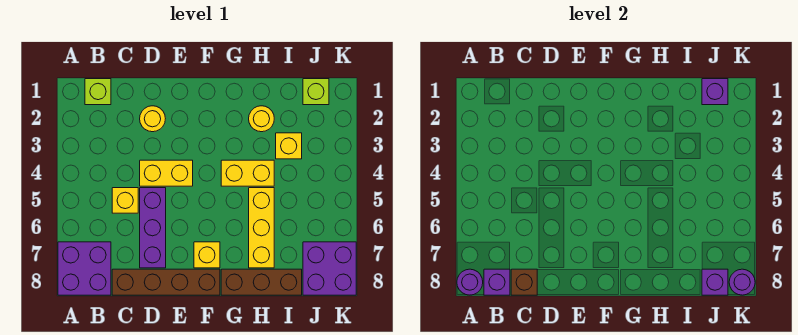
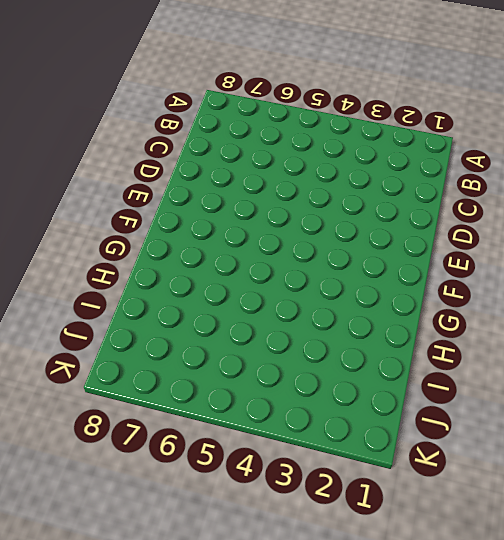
none -> purple brick A7:B8 level 1
none -> lime brick B1 level 1
none -> yellow brick C5 level 1

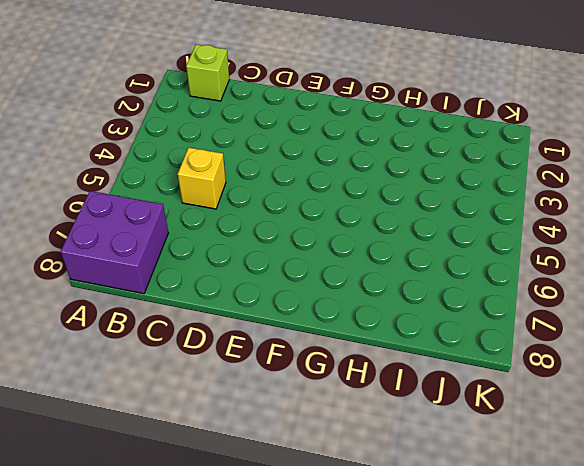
none -> brown brick C8:F8 level 1
none -> yellow round brick D2 level 1
none -> yellow brick D4:E4 level 1

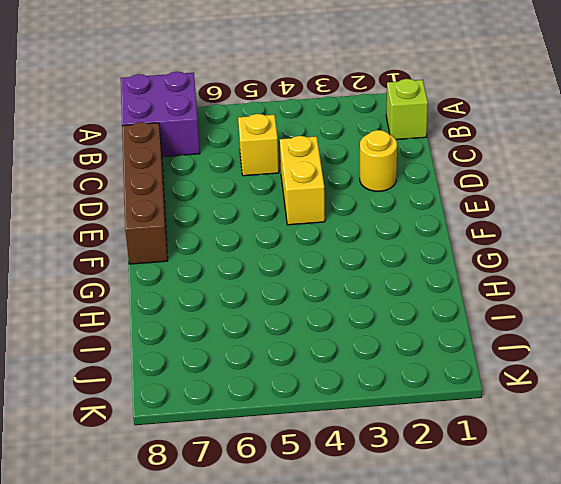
none -> purple brick D5:D7 level 1
none -> yellow brick F7 level 1
none -> yellow brick G4:H4 level 1

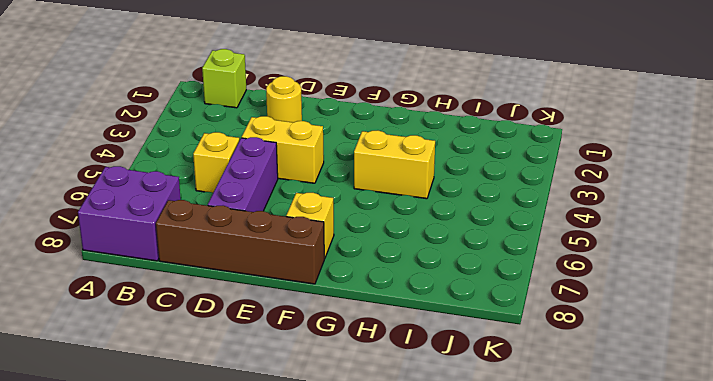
none -> brown brick G8:I8 level 1
none -> yellow round brick H2 level 1
none -> yellow brick H5:H7 level 1

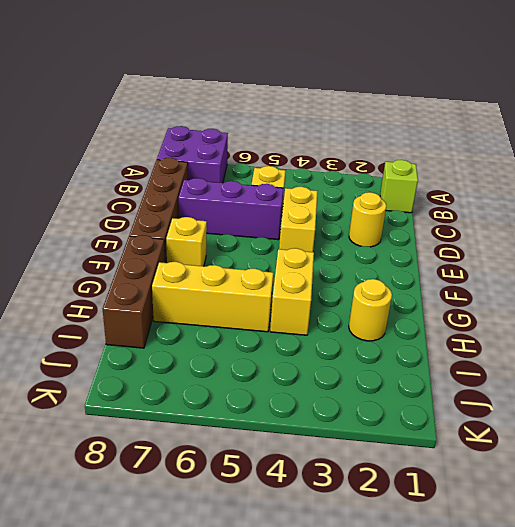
none -> yellow brick I3 level 1
none -> lime brick J1 level 1
none -> purple brick J7:K8 level 1

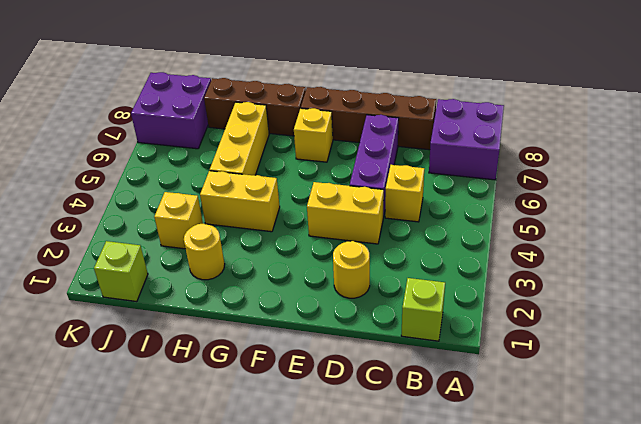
none -> purple round brick A8 level 2
none -> purple brick B8 level 2
none -> brown brick C8 level 2

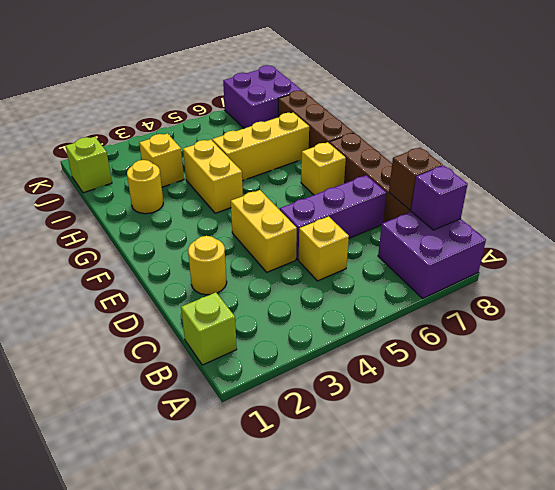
none -> purple round brick A8 level 2
none -> purple brick J1 level 2
none -> purple brick J8 level 2

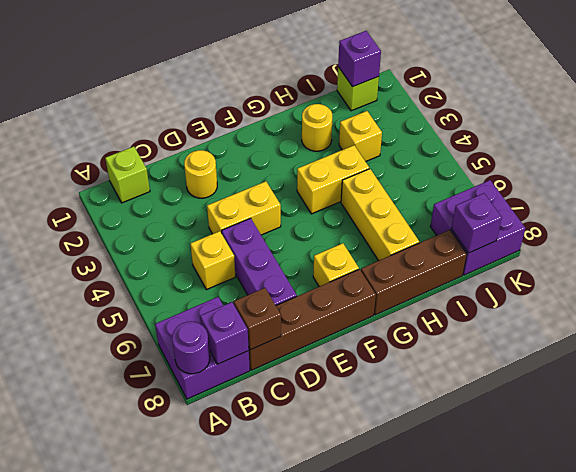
none -> purple round brick K8 level 2

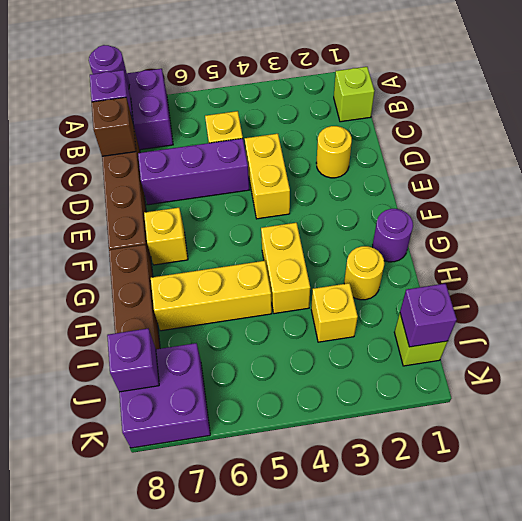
purple round brick G1 level 1 -> purple round brick K8 level 2

